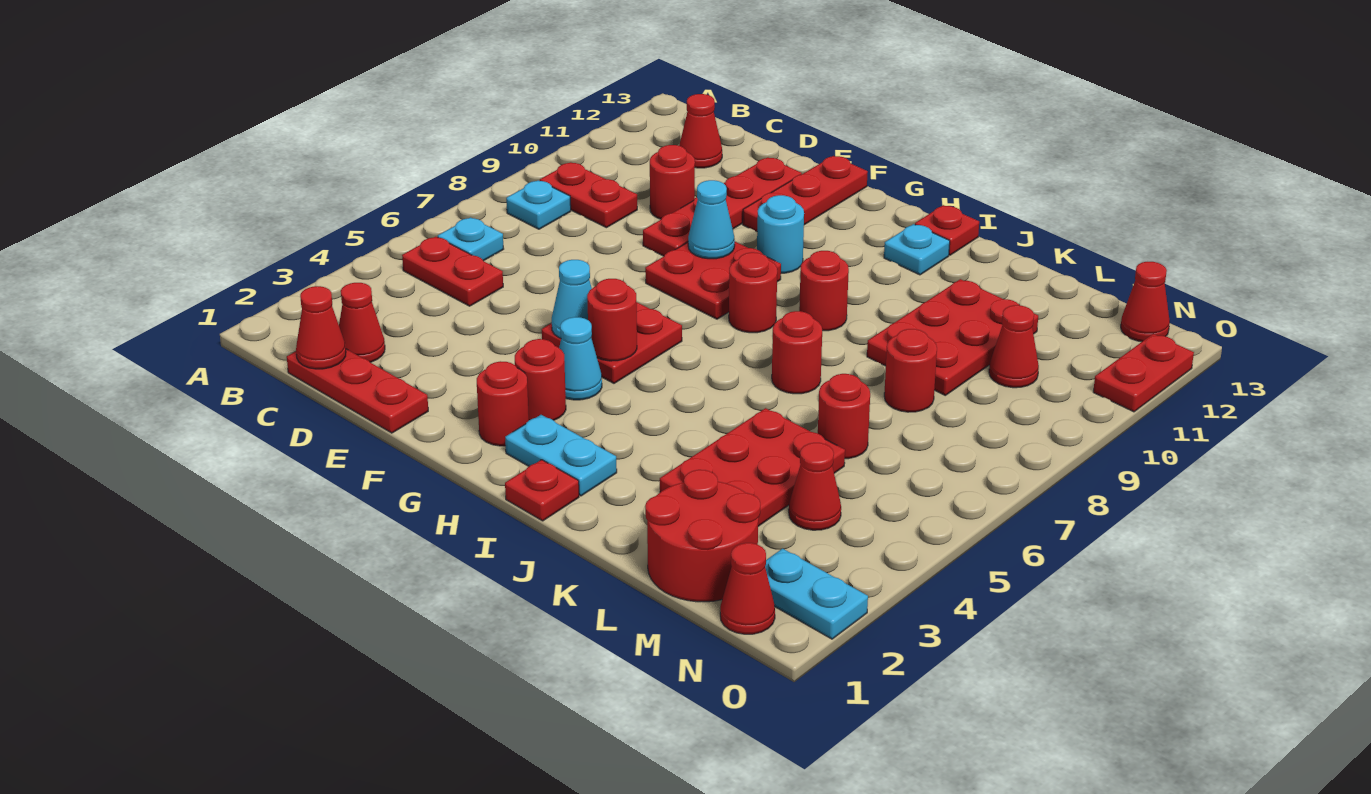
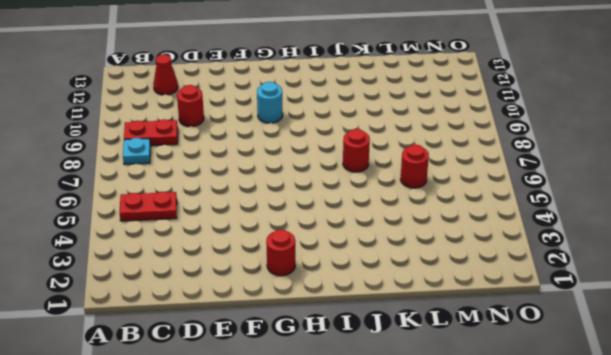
none -> cyan plate B6 level 1
none -> red plate C1:E1 level 1
none -> red cone C2 level 1
none -> red plate E9:E12 level 1

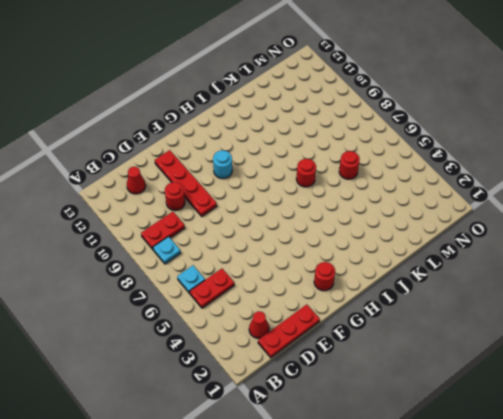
none -> red plate F5:G6 level 1
none -> red plate F8:G9 level 1
none -> red plate F11:F13 level 1
none -> red round brick G3 level 1

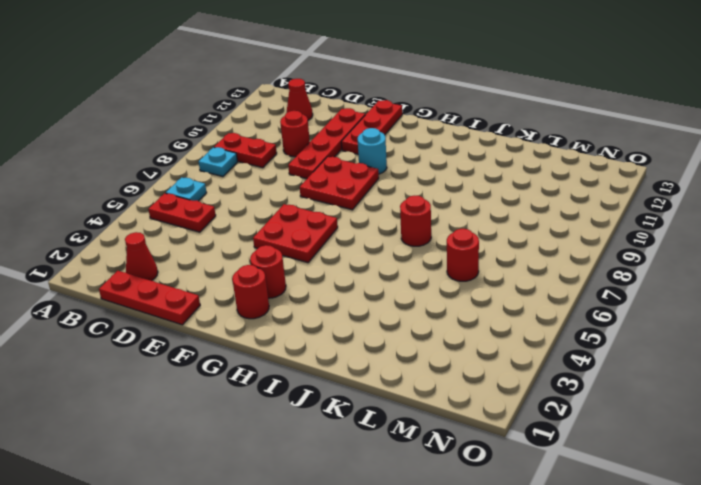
none -> cyan cone G4 level 1
none -> cyan plate H2:I2 level 1
none -> red round brick H8 level 1
none -> red plate I1 level 1

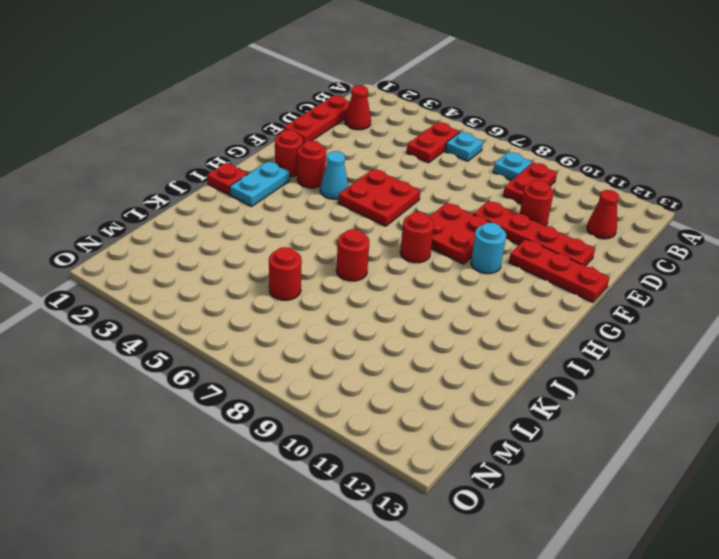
none -> red round brick I9 level 1
none -> cyan plate I12 level 1
none -> red plate I13 level 1
none -> red plate K3:L5 level 1

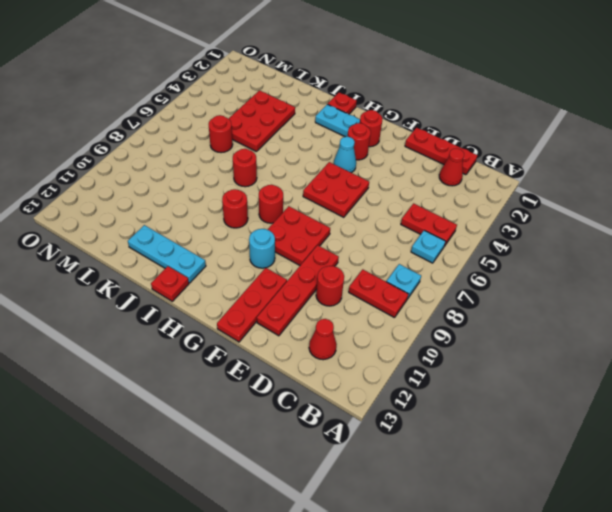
cyan plate I12:K12 level 1 -> cyan plate I12 level 1
none -> red plate K9:L11 level 1
none -> red round brick L1:M2 level 1
none -> red round brick L8 level 1
none -> red cone M4 level 1

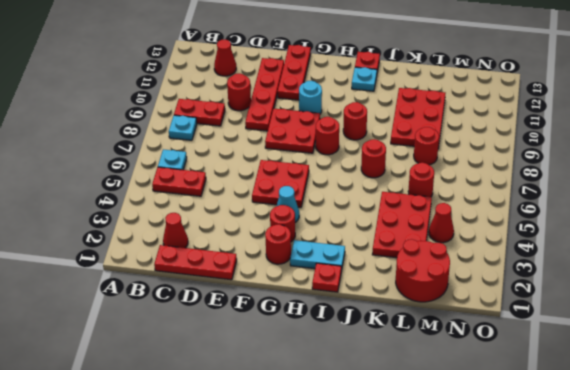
none -> red cone M10 level 1
none -> red cone N1 level 1
none -> cyan plate N2:O2 level 1
none -> red cone N13 level 1

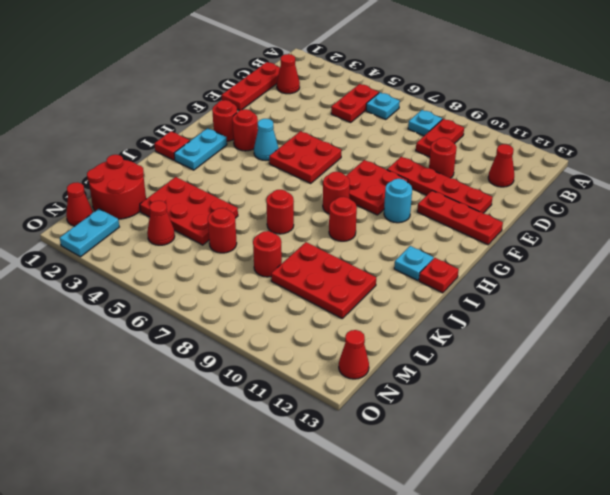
none -> red cone M10 level 1
none -> red plate O11:O12 level 1
none -> red cone C1 level 2
none -> cyan cone F5 level 2

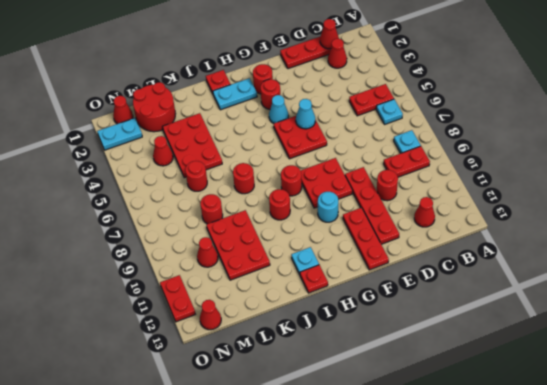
none -> cyan cone F9 level 2
none -> red round brick G5 level 2

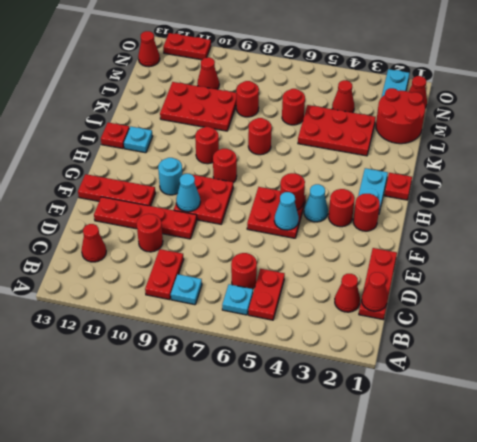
red round brick C6 level 1 -> none

